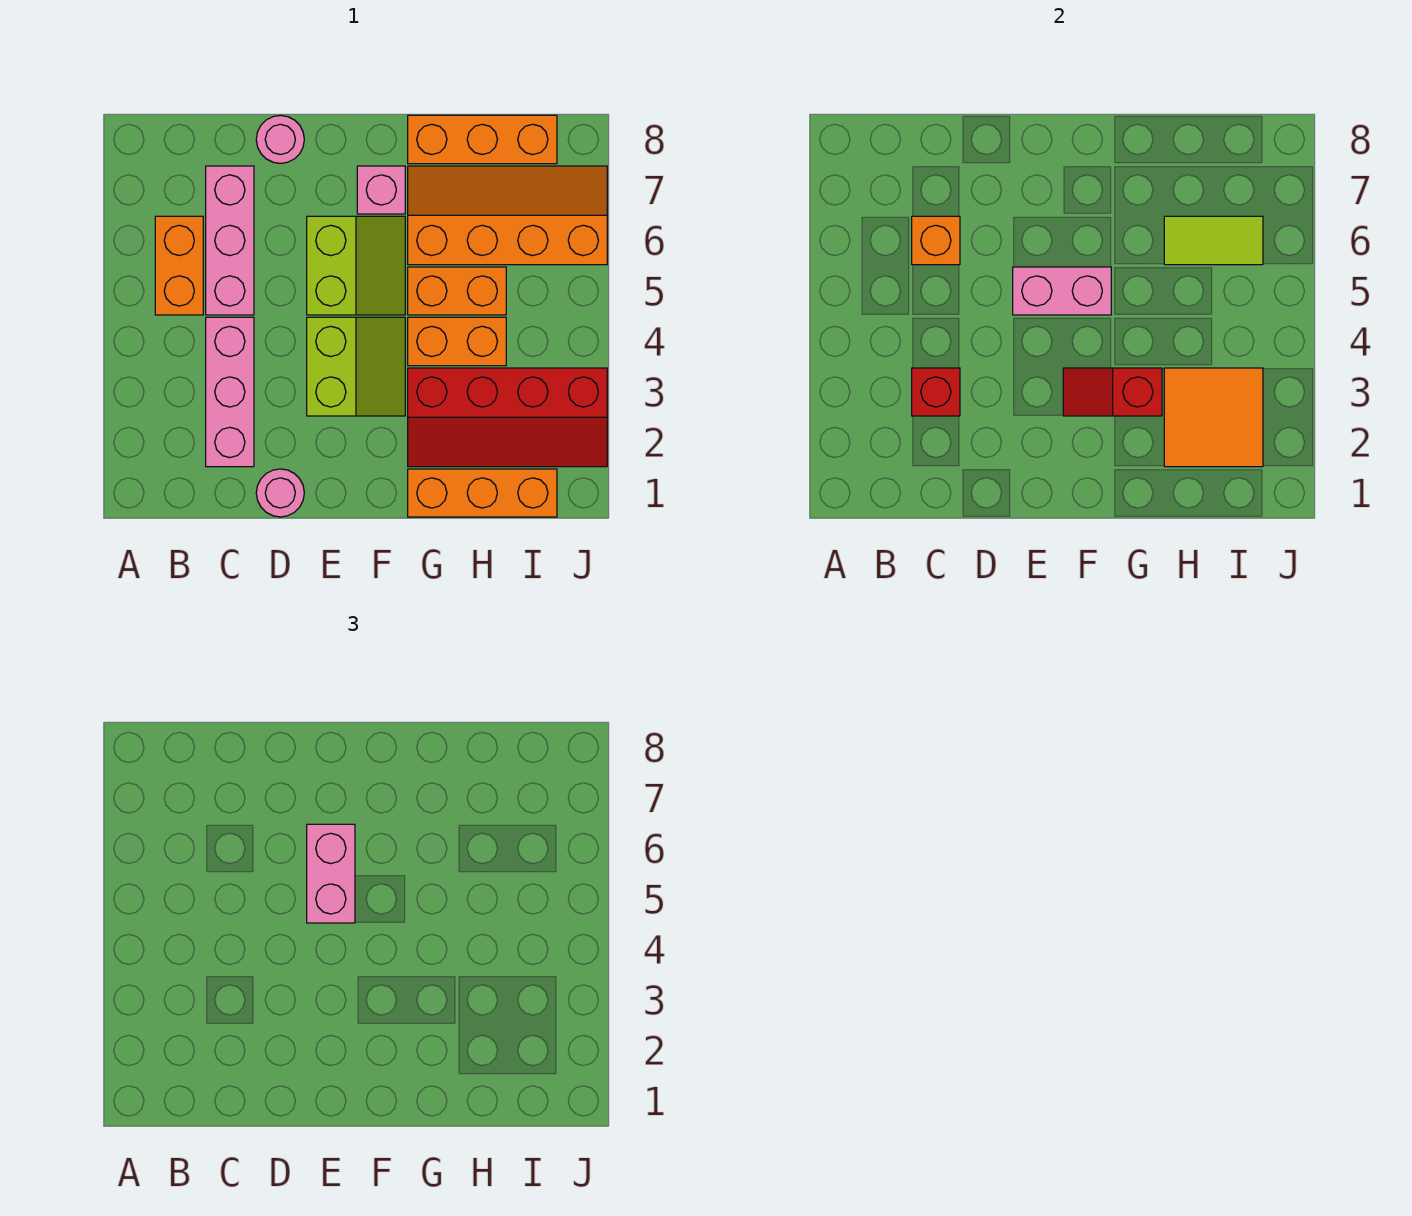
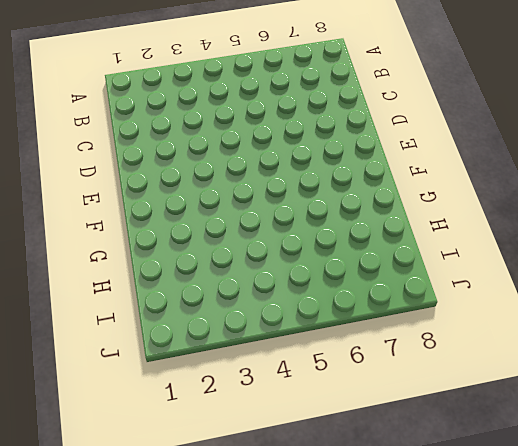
none -> orange brick B5:B6 level 1
none -> pink brick C2:C4 level 1
none -> pink brick C5:C7 level 1

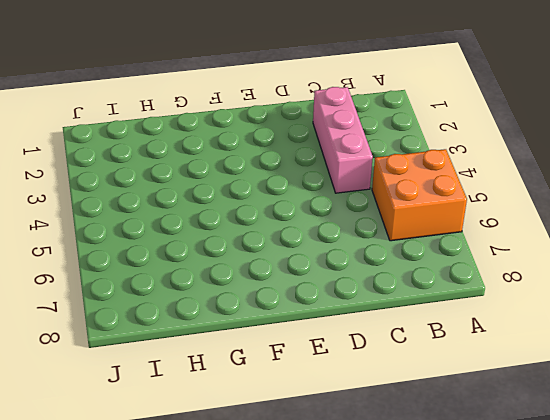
orange brick A5:B6 level 1 -> orange brick B5:B6 level 1
none -> pink brick C5:C7 level 1
none -> pink round brick D1 level 1
none -> pink round brick D8 level 1

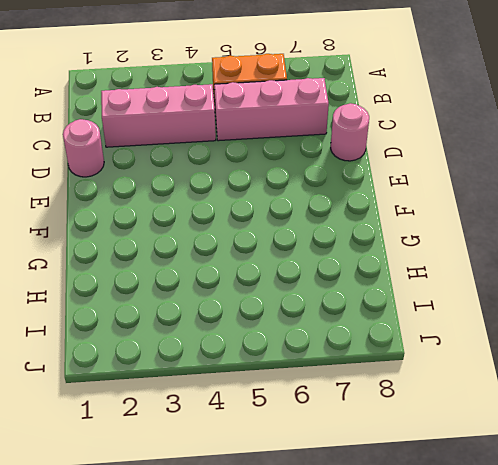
none -> lime slope E3:F4 level 1 top E
none -> lime slope E5:F6 level 1 top E
none -> pink brick F7 level 1

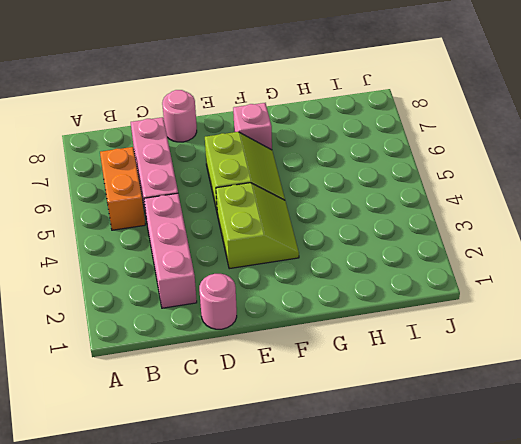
none -> orange brick G1:I1 level 1
none -> red slope G2:J3 level 1 top 3
none -> orange brick G4:H4 level 1

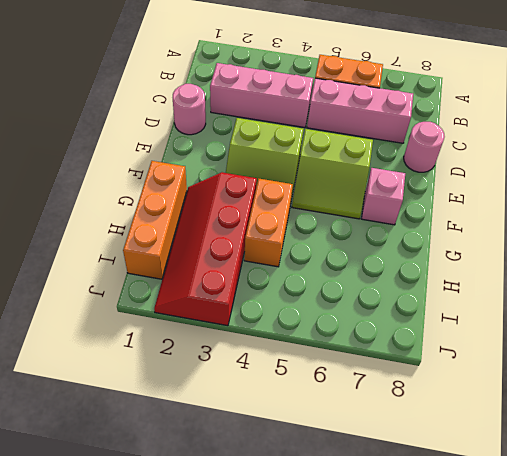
none -> orange brick G5:H5 level 1
none -> orange slope G6:J7 level 1 top 6
none -> orange brick G8:I8 level 1

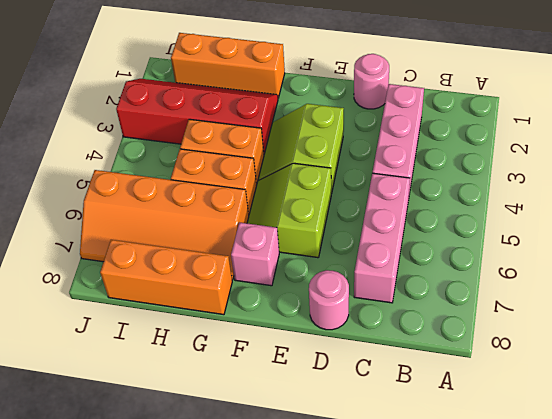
none -> orange brick B5:B6 level 1
none -> red brick C3 level 2
none -> orange brick C6 level 2

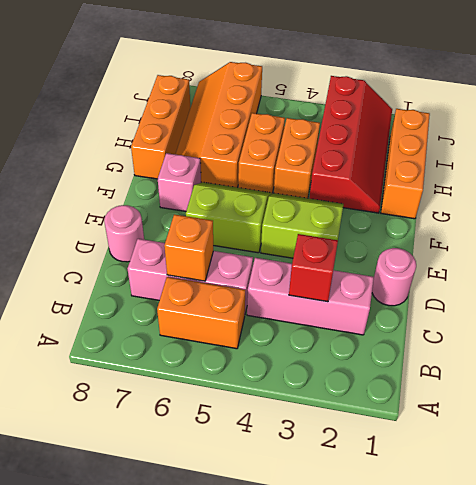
none -> pink brick E5:F5 level 2
none -> red slope F3:G3 level 2 top G
none -> orange tile H2:I3 level 2

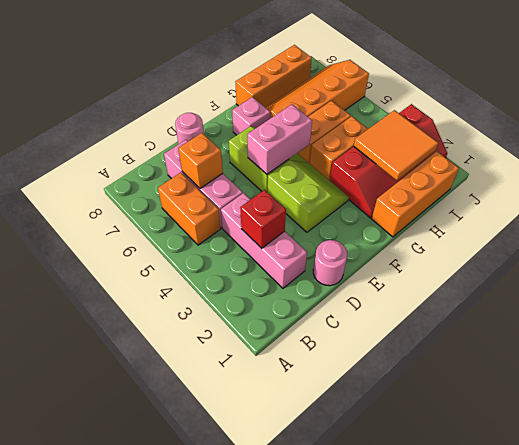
none -> red slope F3:G3 level 2 top G
none -> lime tile H6:I6 level 2
none -> pink brick E5:E6 level 3

